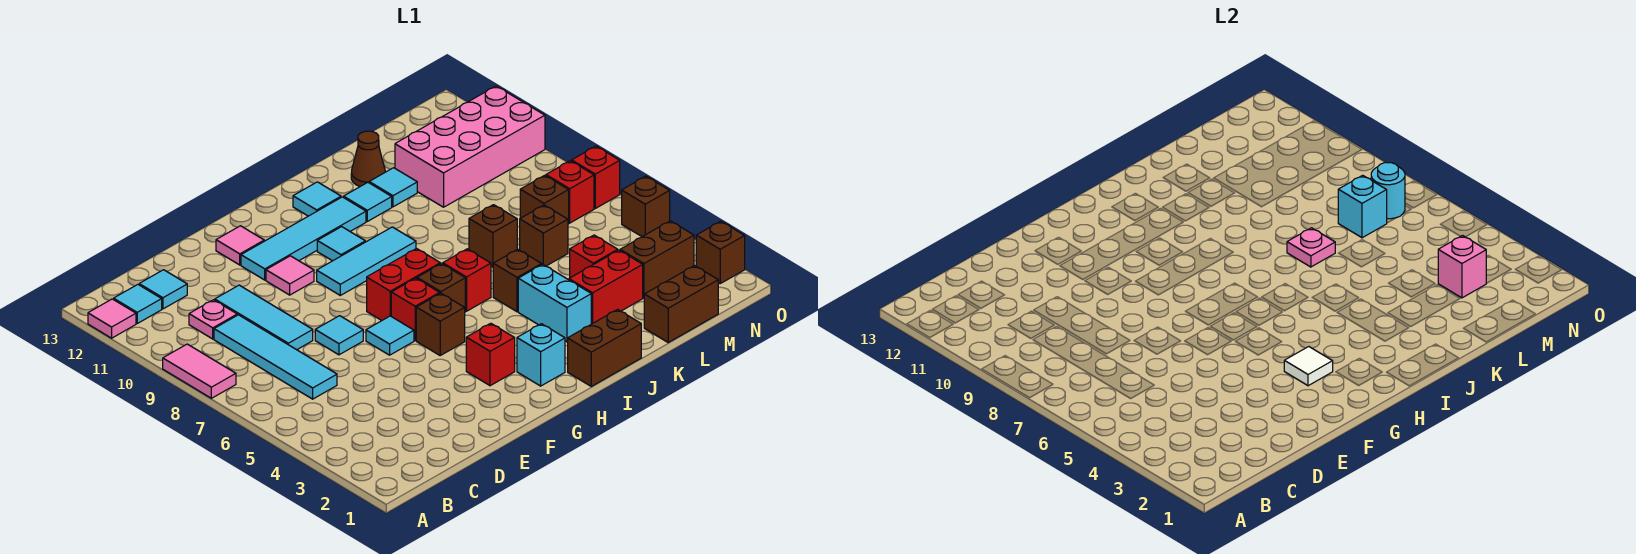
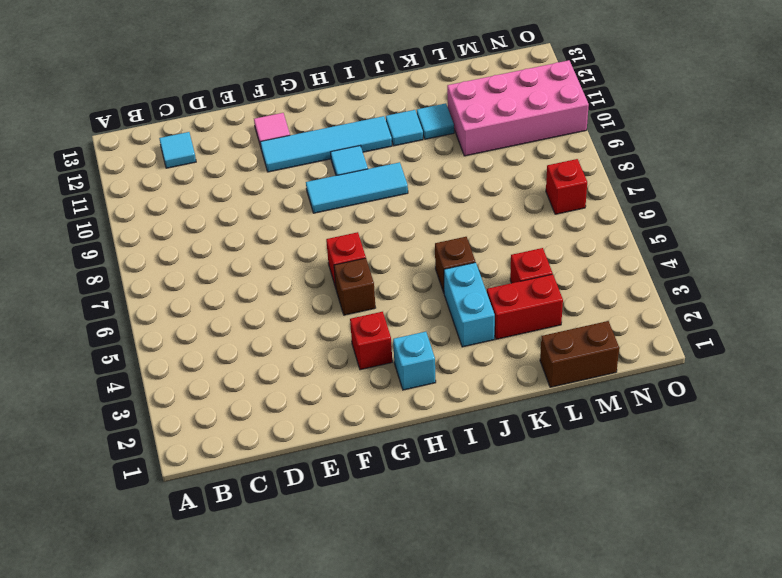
none -> pink tile A8:A9 level 1
none -> pink tile A12 level 1
none -> cyan tile B12 level 1
none -> cyan tile C6:C9 level 1

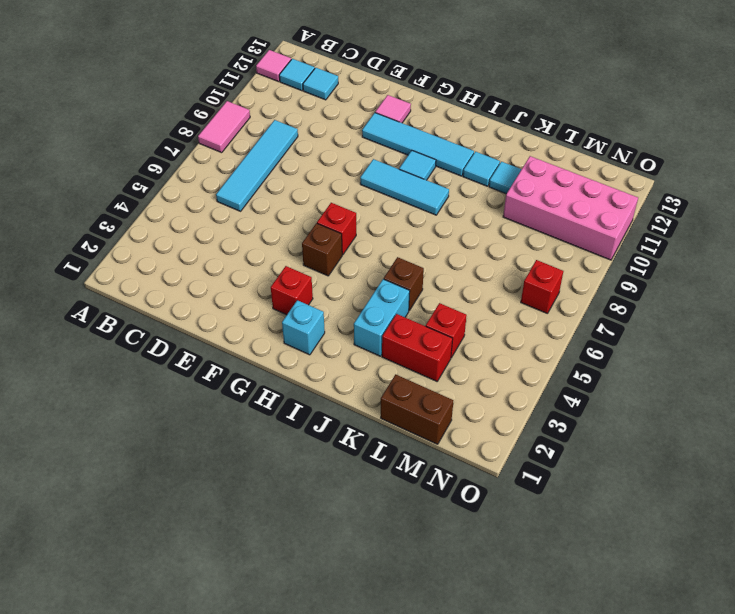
none -> pink plate C10 level 1
none -> cyan tile D8:D10 level 1
none -> cyan tile E7 level 1
none -> cyan tile F6 level 1

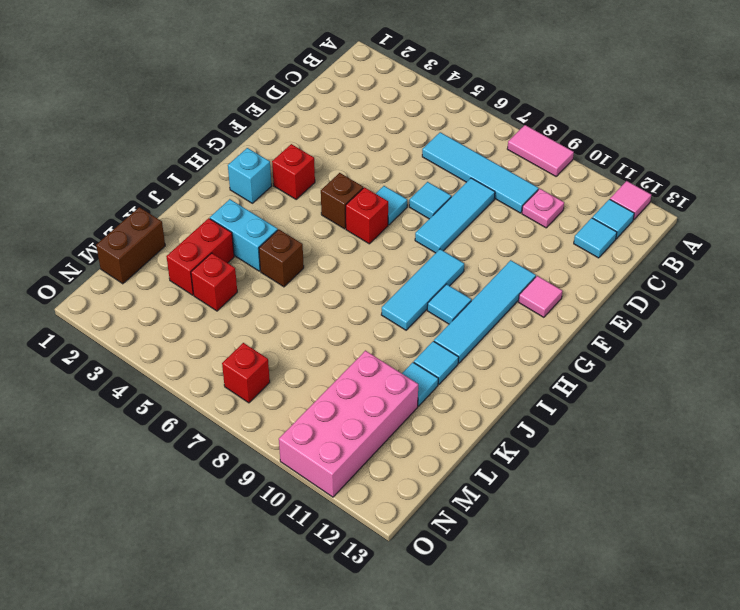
cyan tile D8:F8 level 1 -> cyan tile D8:D10 level 1
none -> pink tile F10 level 1
none -> red brick G7:H7 level 1
none -> brown brick H6 level 1
none -> brown brick I1:J1 level 1

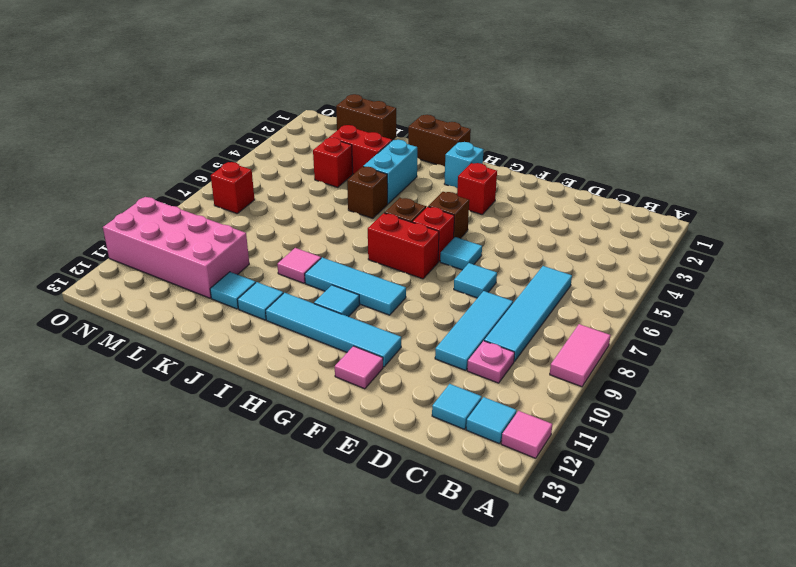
pink tile J9 level 1 -> pink tile F10 level 1
none -> red brick I6 level 1
none -> cyan tile I12 level 1
none -> brown brick K7 level 1
none -> brown cone K12 level 1

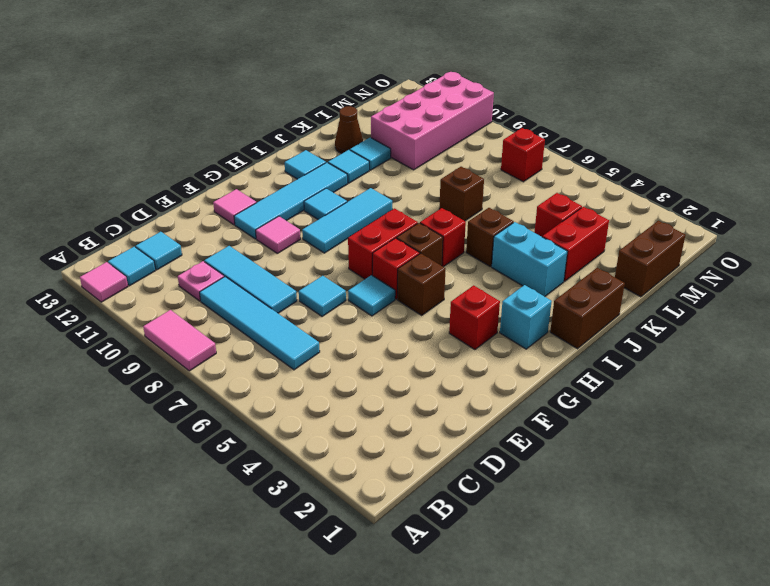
none -> brown brick L6 level 1
none -> brown brick M3:N3 level 1
none -> brown brick M7 level 1
none -> brown brick O2 level 1

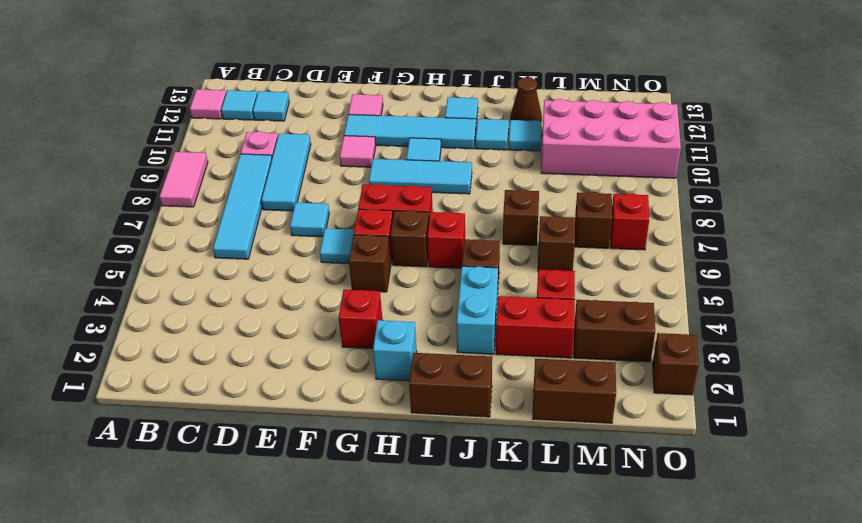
none -> brown brick O5 level 1
none -> red brick O7 level 1
none -> white tile G3 level 2
none -> pink plate K7 level 2

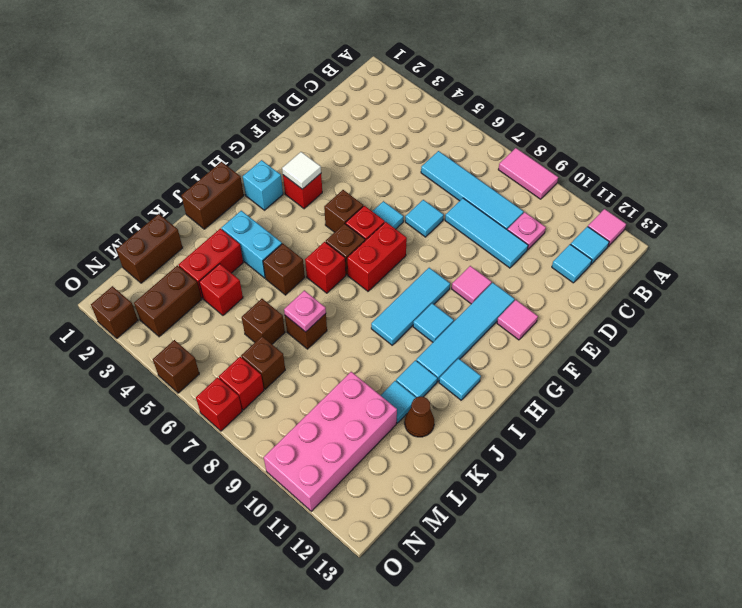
none -> pink brick M3 level 2
none -> cyan brick M7 level 2
none -> cyan round brick N7 level 2

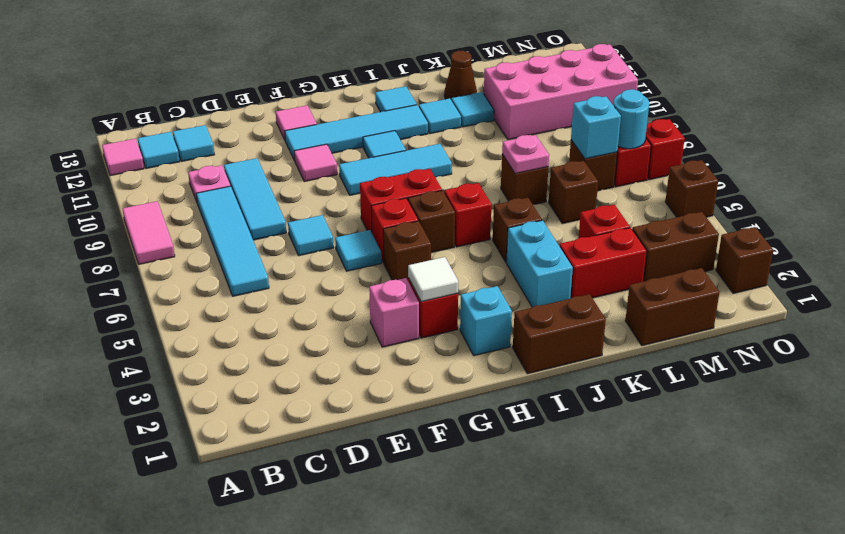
pink brick F3 level 1 -> pink brick M3 level 2

